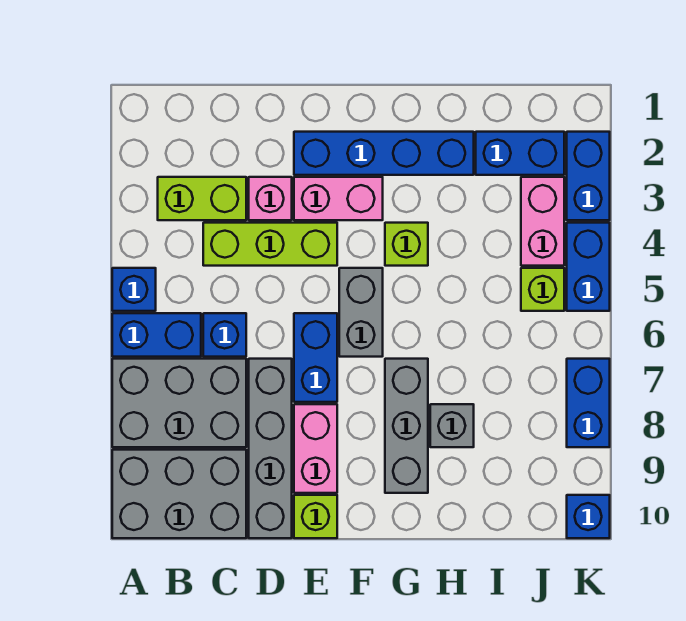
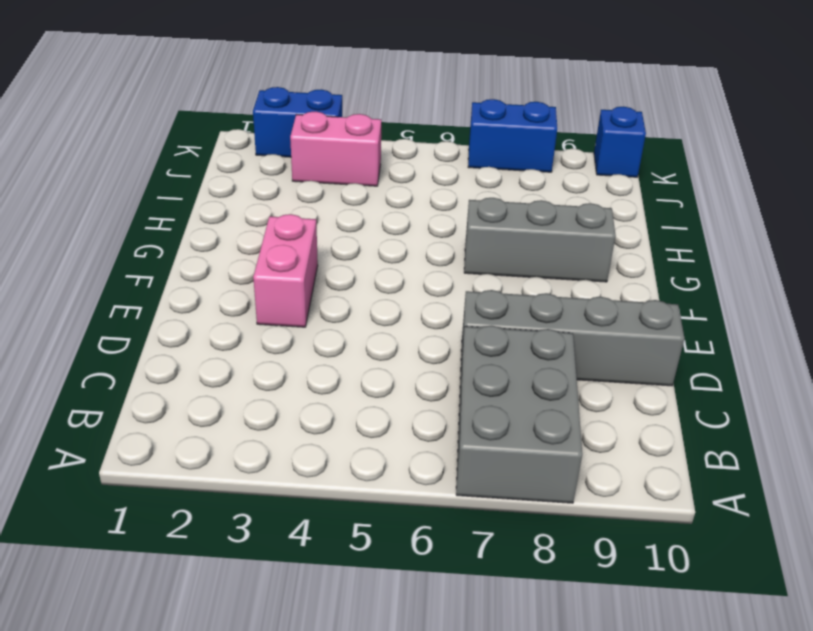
none -> blue brick A5 level 1
none -> blue brick A6:B6 level 1
none -> grey brick A9:C10 level 1

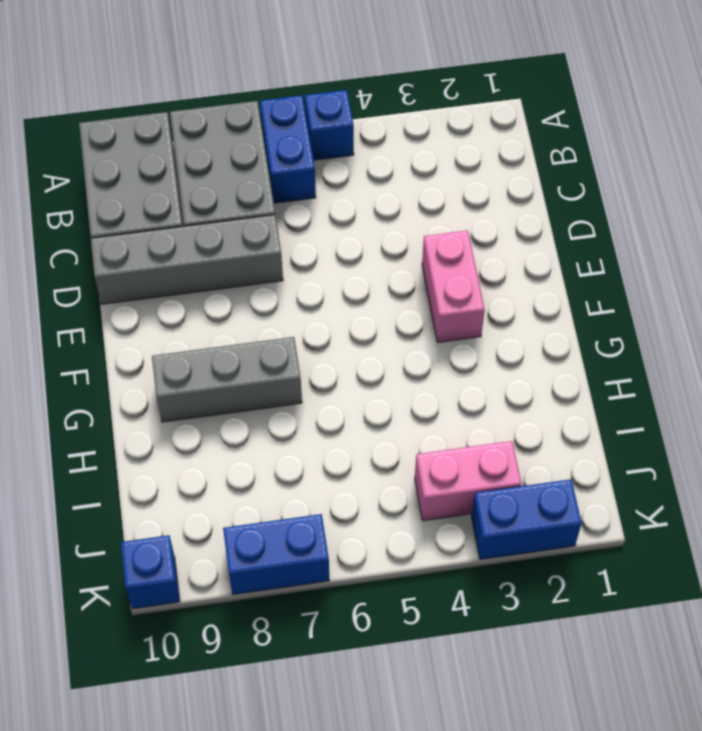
none -> lime brick B3:C3 level 1
none -> lime brick C4:E4 level 1
none -> blue brick C6 level 1

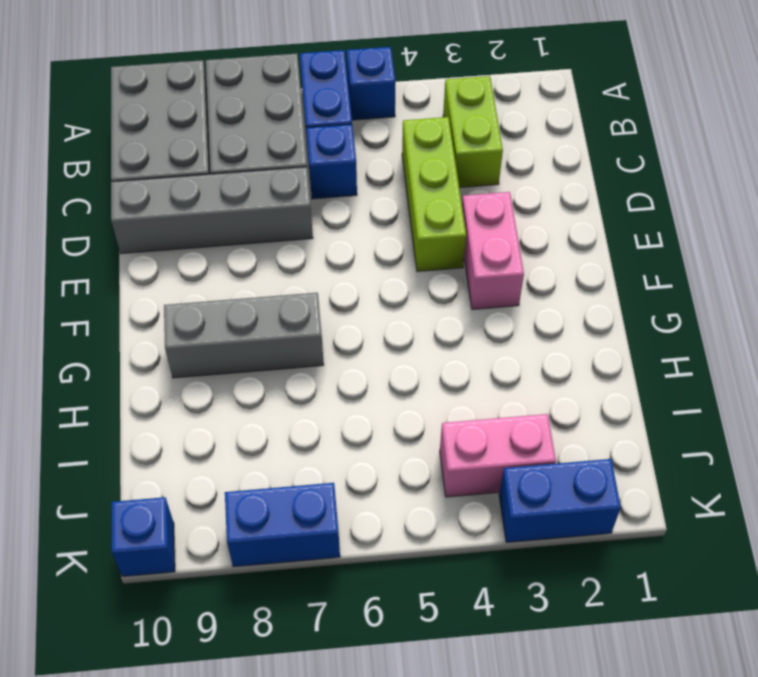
none -> pink brick D3 level 1
none -> blue brick E2:H2 level 1
none -> blue brick E6:E7 level 1

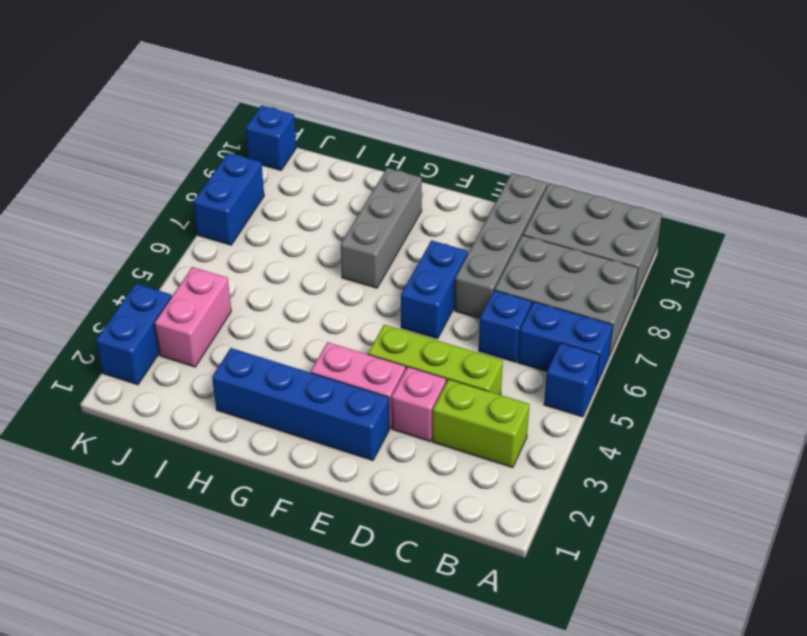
none -> pink brick E8:E9 level 1
none -> lime brick E10 level 1
none -> grey brick F5:F6 level 1

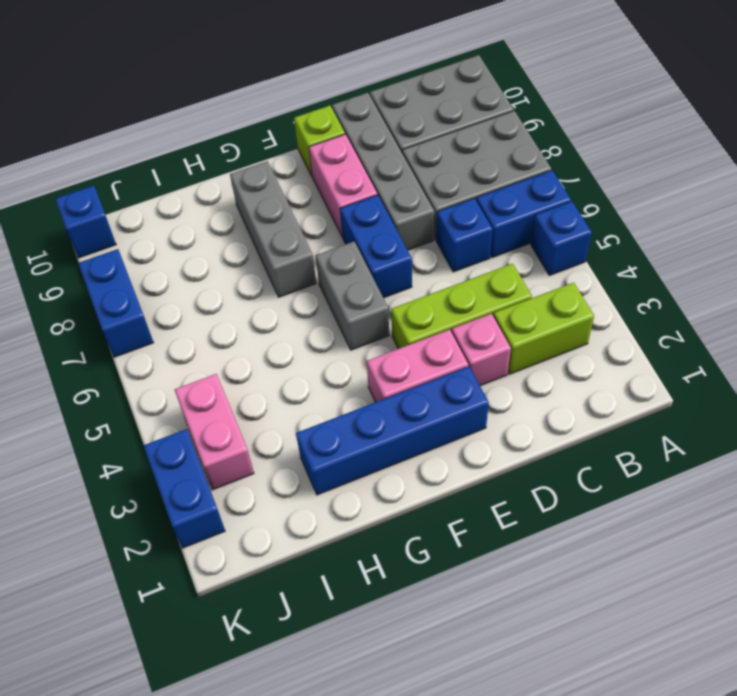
none -> lime brick G4 level 1
none -> grey brick H8 level 1
none -> blue brick I2:J2 level 1

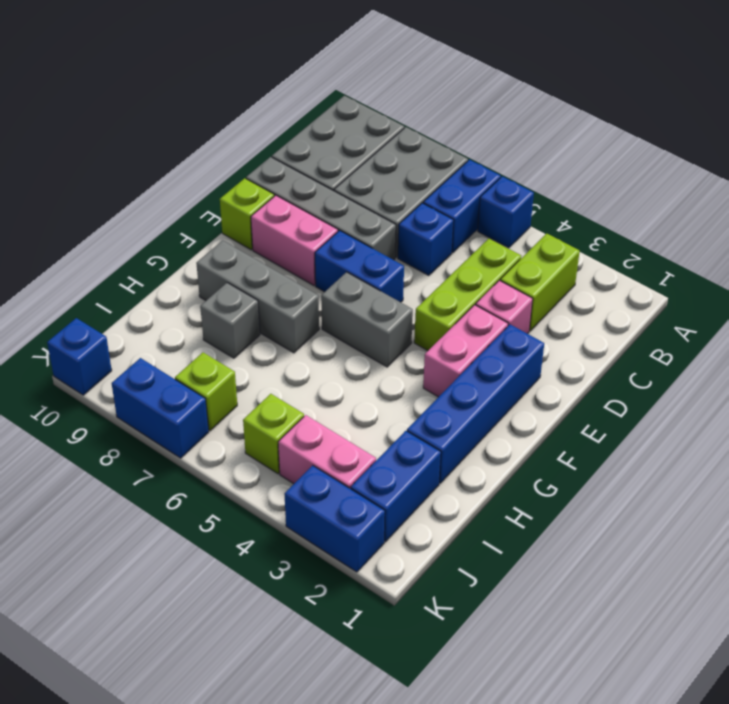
lime brick J7 level 1 -> lime brick G4 level 1
none -> blue brick K4:K5 level 1

